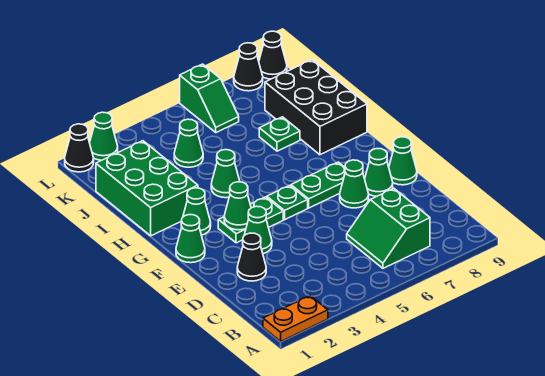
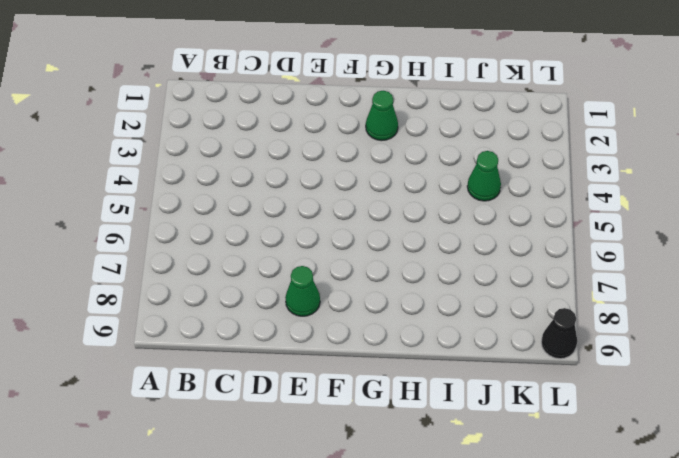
none -> orange plate A1:A2 level 1
none -> green slope B6:C7 level 1 top 7
none -> black cone D2 level 1

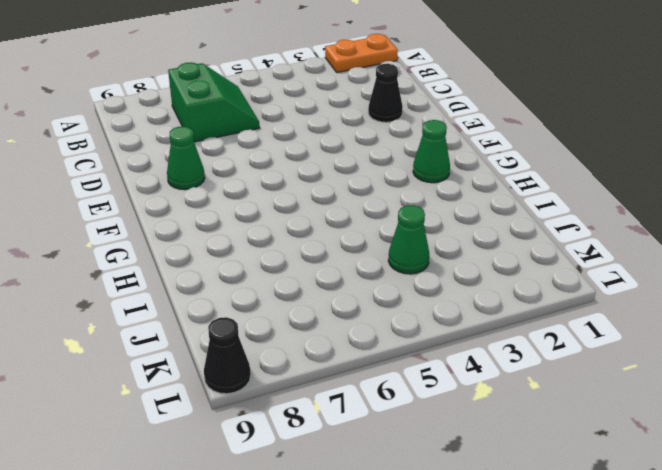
none -> green cone E3 level 1
none -> green cone E7 level 1
none -> green cone E9 level 1

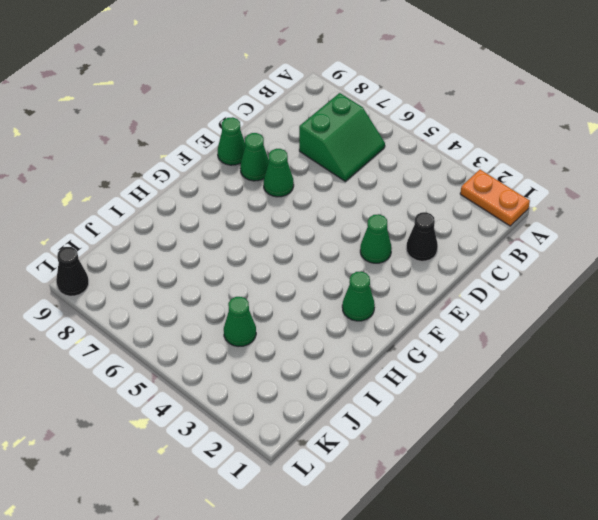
none -> green cone F1 level 1
none -> green plate F3:F4 level 1
none -> green plate F5 level 1

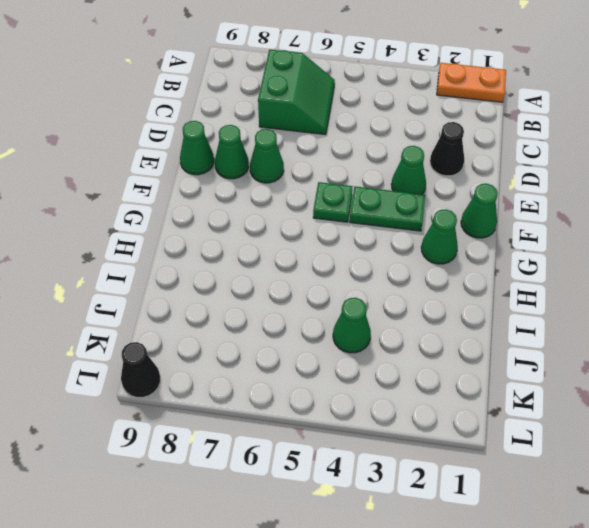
none -> green plate F6:F7 level 1
none -> green brick H1:J2 level 1
none -> green cone H4 level 1

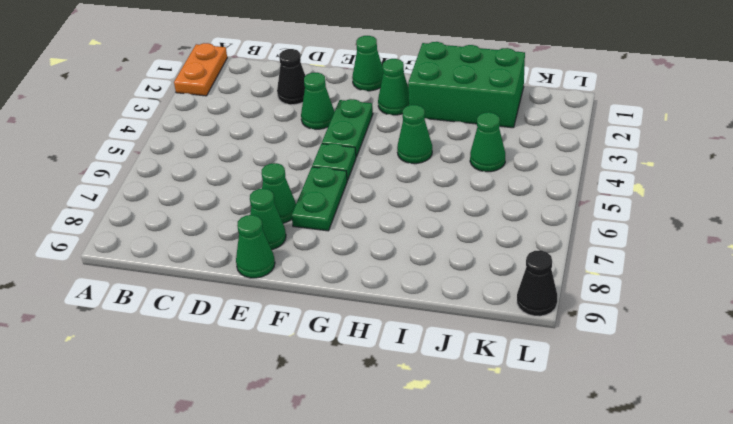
none -> green slope B6:C7 level 1 top 7
none -> black brick H8:J9 level 1
none -> green plate I7 level 1

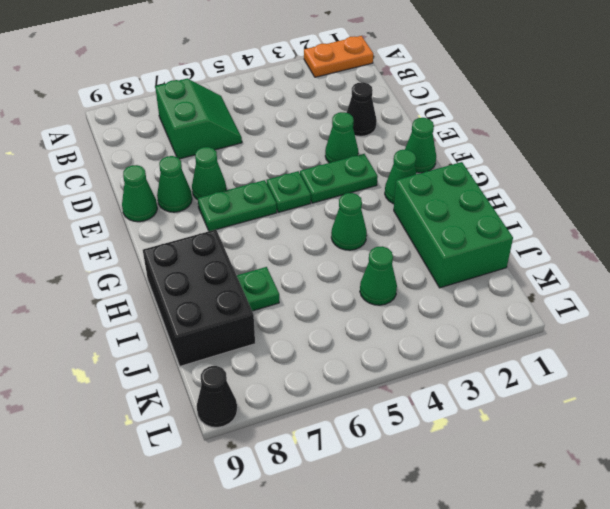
none -> green slope K6:L6 level 1 top L
none -> black cone L1 level 1
none -> green cone L2 level 1

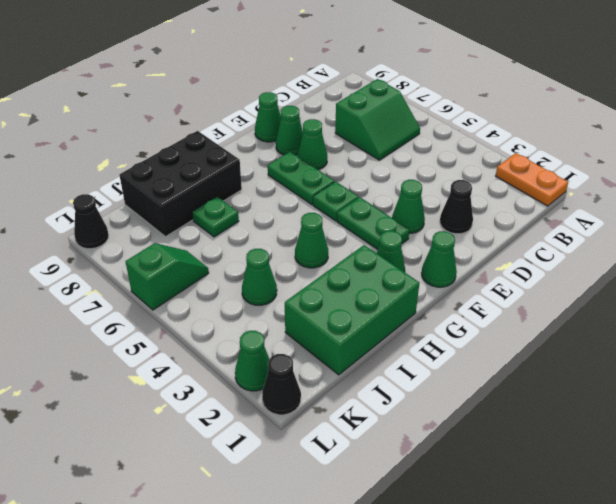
none -> black cone L8 level 1
none -> green cone F3 level 2

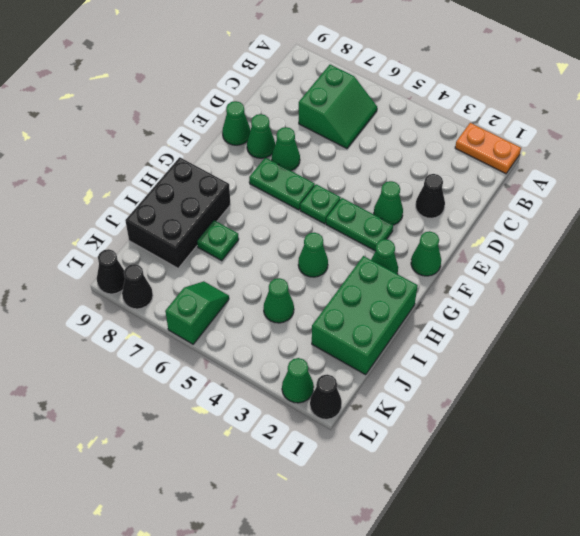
none -> green cone F3 level 2

